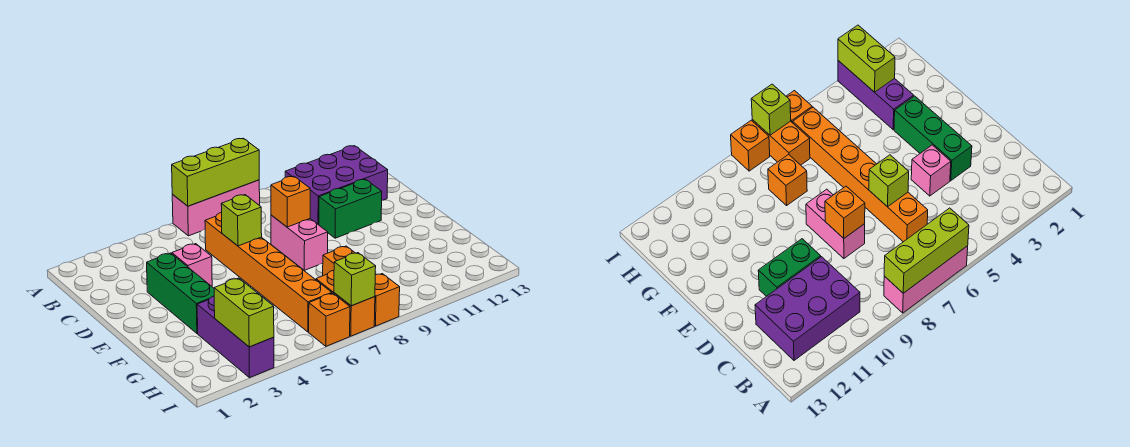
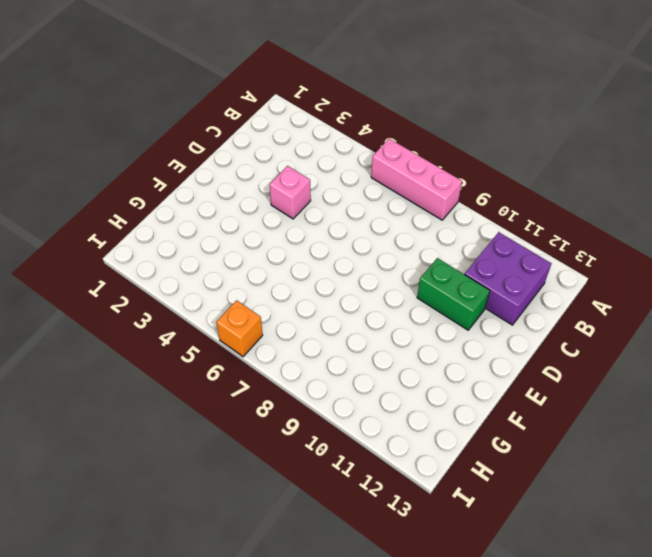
purple brick B11:C12 level 1 -> purple brick B10:C12 level 1
none -> orange brick C6:H6 level 1
none -> green brick D3:F3 level 1
none -> pink brick D8:E8 level 1

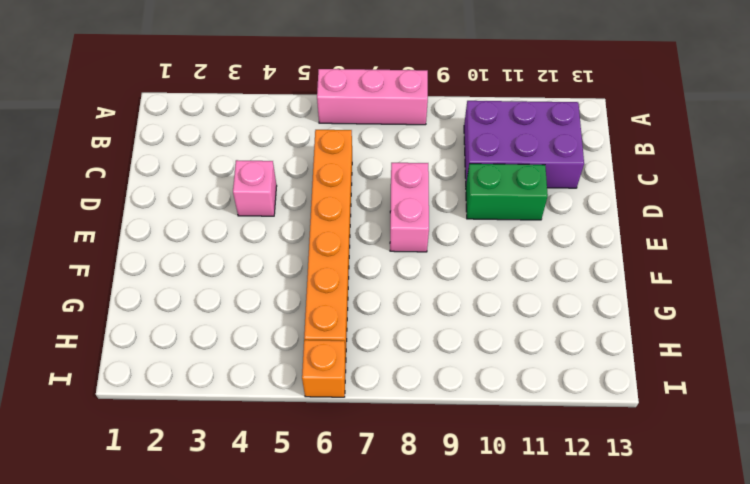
none -> green brick D3:F3 level 1
none -> purple brick G3:I3 level 1
none -> orange brick G8 level 1

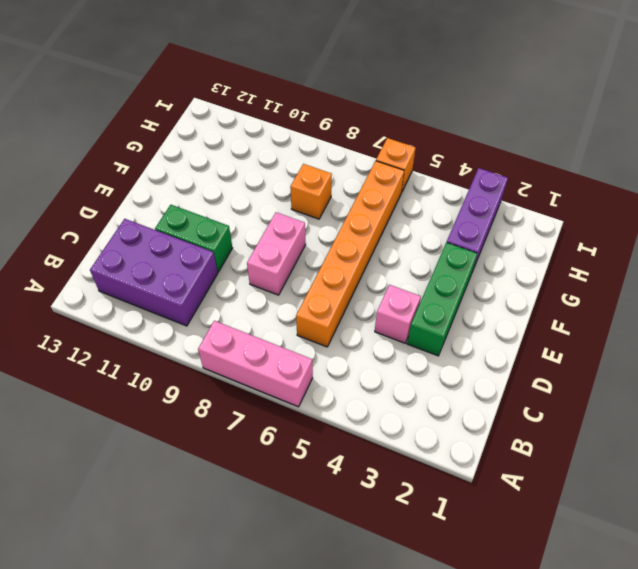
none -> orange brick H7:I7 level 1
none -> orange brick I8 level 1
none -> lime brick A6:A8 level 2

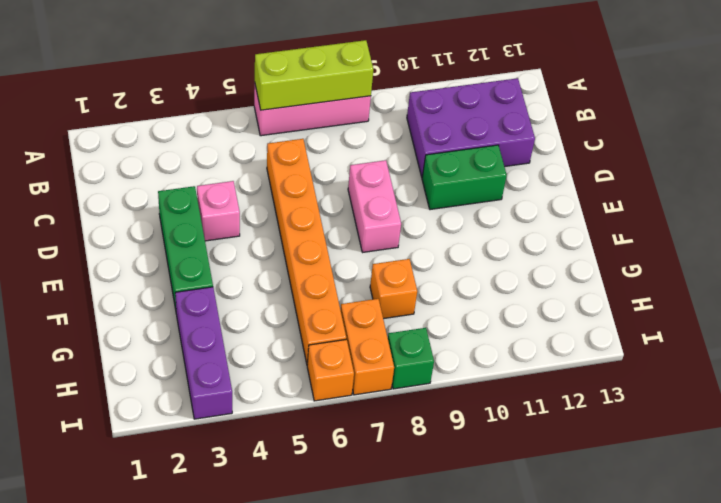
green brick I8 level 1 -> orange brick I8 level 1
none -> lime brick D6 level 2
none -> orange brick D8 level 2
none -> lime brick H3:I3 level 2

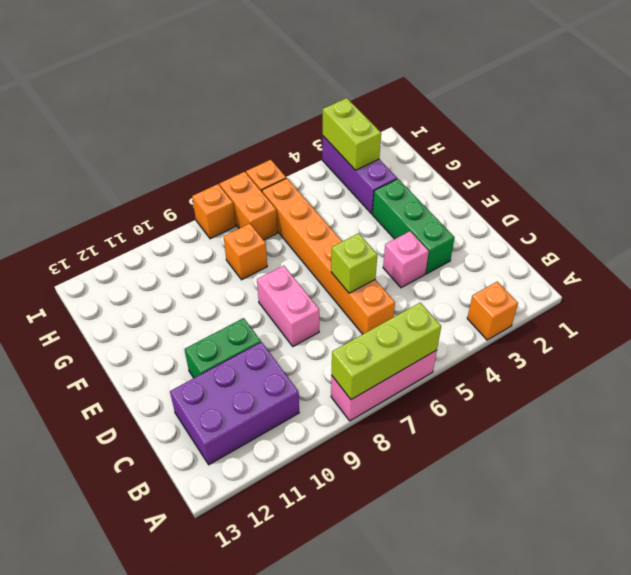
orange brick A3 level 1 -> orange brick D8 level 2
none -> lime brick I7 level 2

